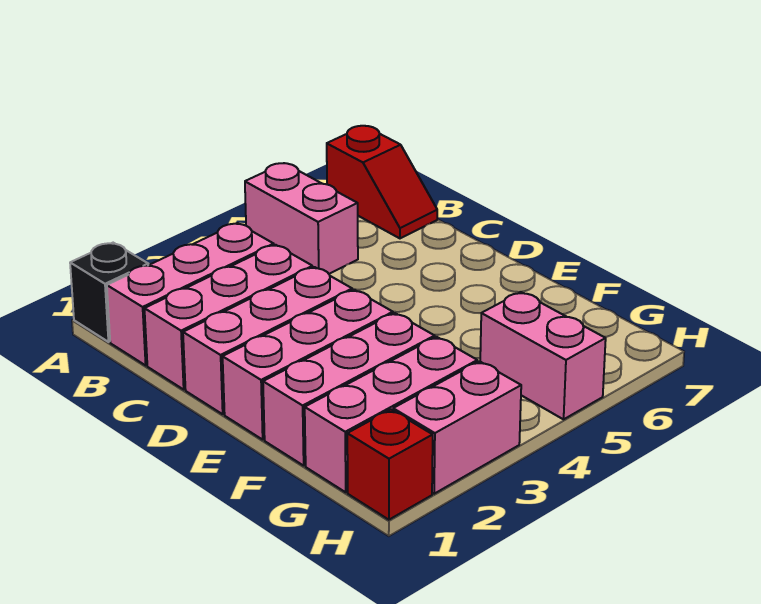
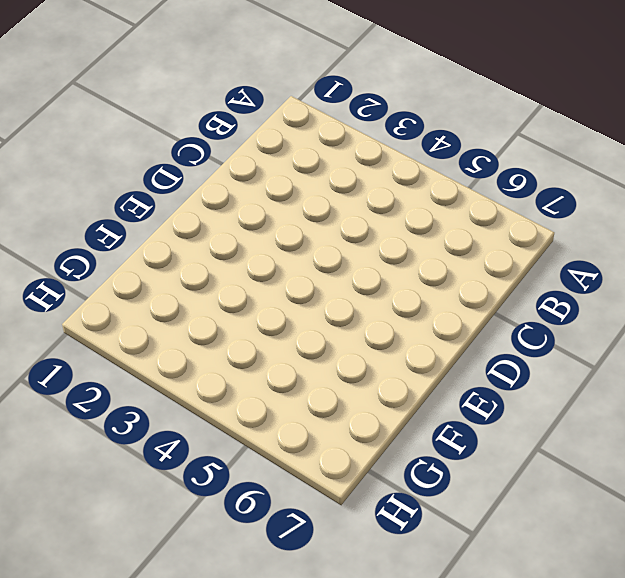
none -> black brick A1 level 1
none -> pink brick A5:B5 level 1
none -> red slope A7:B7 level 1 top A

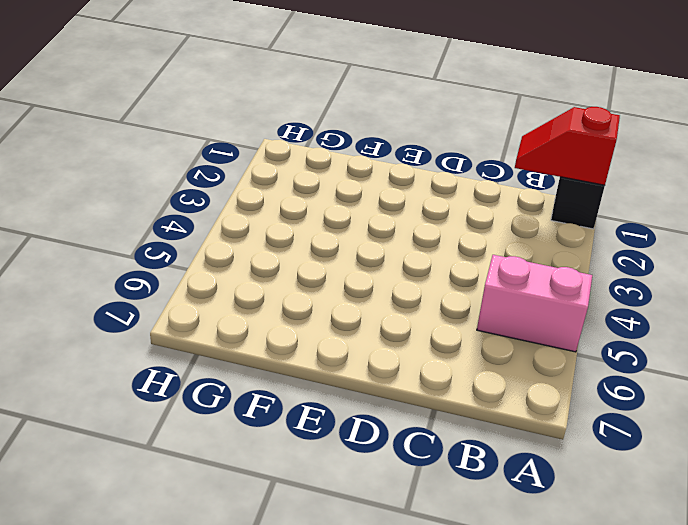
red slope A1:B1 level 2 top A -> red slope A7:B7 level 1 top A
none -> pink brick B1:B3 level 1
none -> pink brick C1:C3 level 1
none -> pink brick D1:D3 level 1

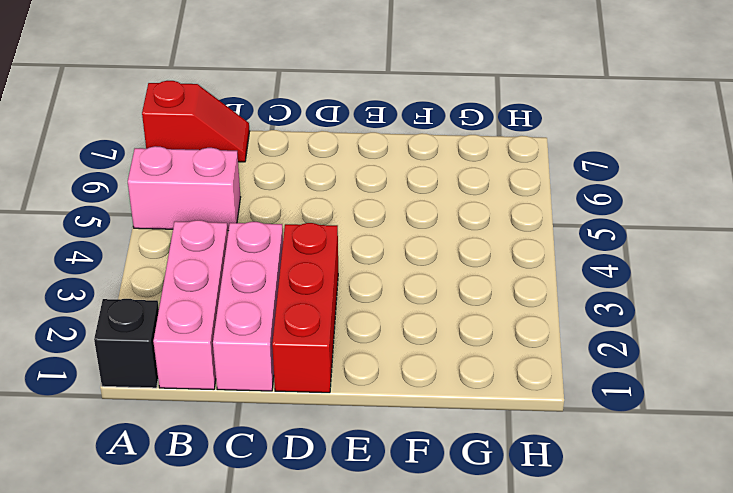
red brick D1:D3 level 1 -> pink brick D1:D3 level 1
none -> pink brick E1:E3 level 1
none -> pink brick F1:F3 level 1
none -> pink brick G1:G3 level 1

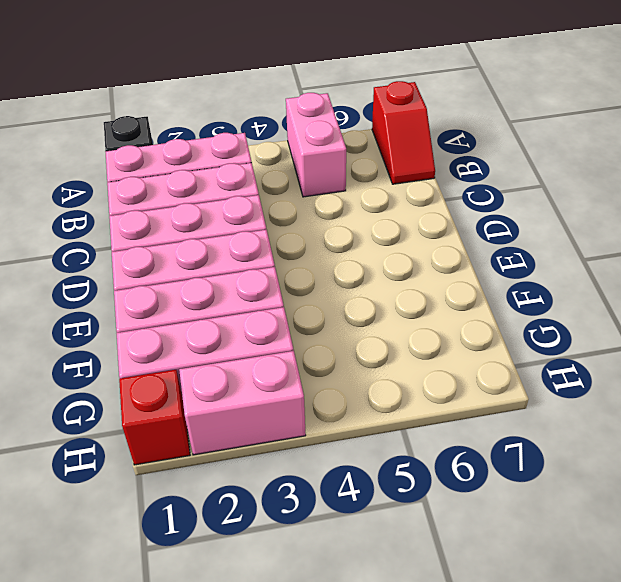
none -> pink brick G5:H5 level 1

